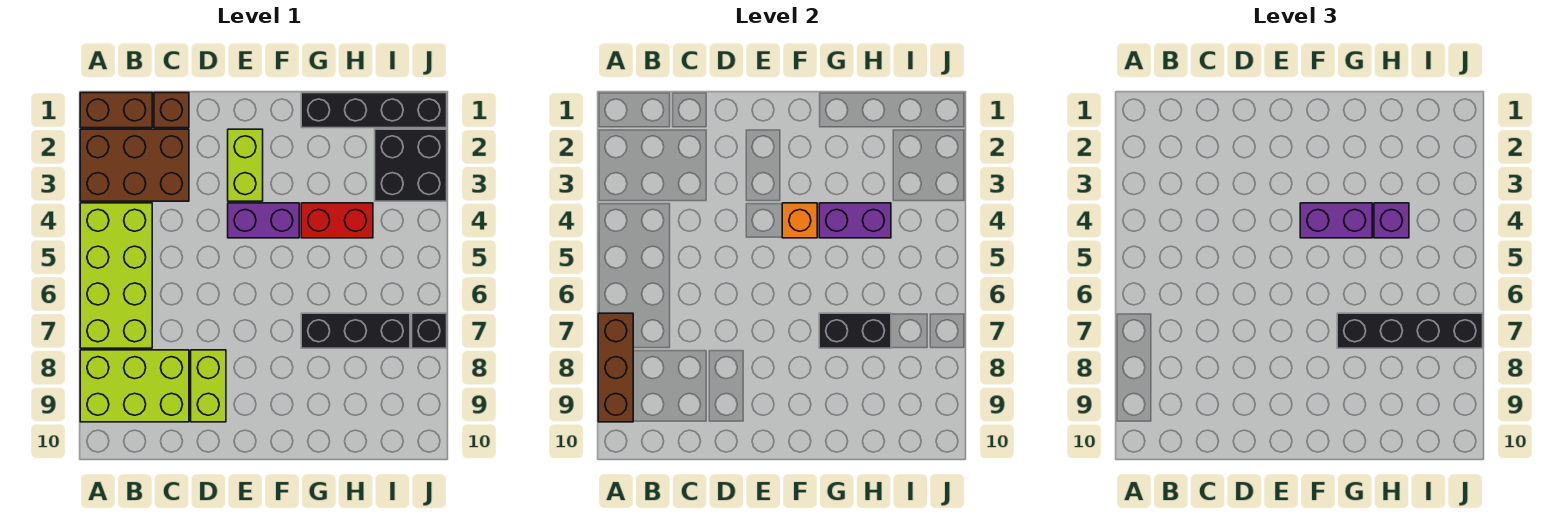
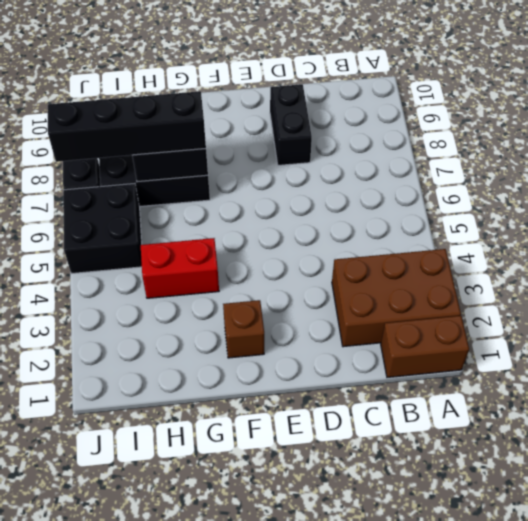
black brick D8:D9 level 1 -> lime brick D8:D9 level 1
brown brick F2 level 1 -> brown brick C1 level 1
black brick I5:J6 level 1 -> black brick I2:J3 level 1
none -> lime brick A4:B7 level 1
none -> lime brick A8:C9 level 1
none -> lime brick E2:E3 level 1

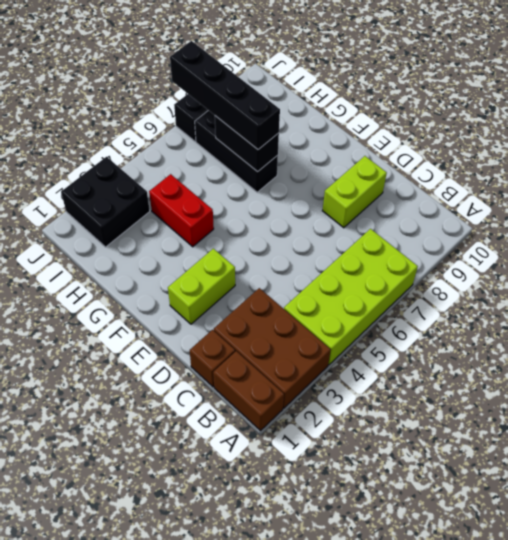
none -> lime brick A8:C9 level 1
none -> purple brick E4:F4 level 1
none -> black brick G1:J1 level 1

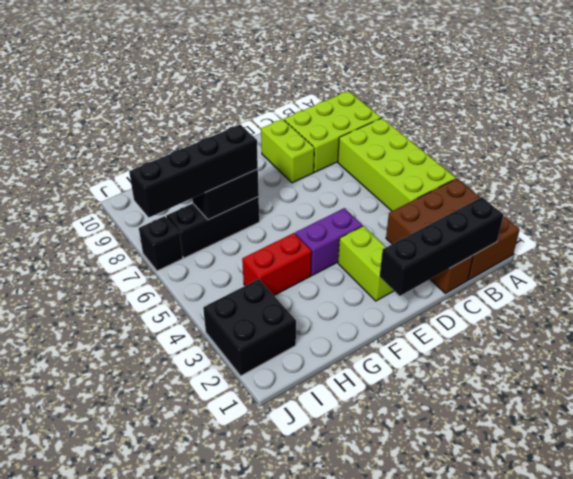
black brick B1:E1 level 2 -> black brick G1:J1 level 1
none -> brown brick A7:A9 level 2
none -> orange brick F4 level 2
none -> purple brick G4:H4 level 2

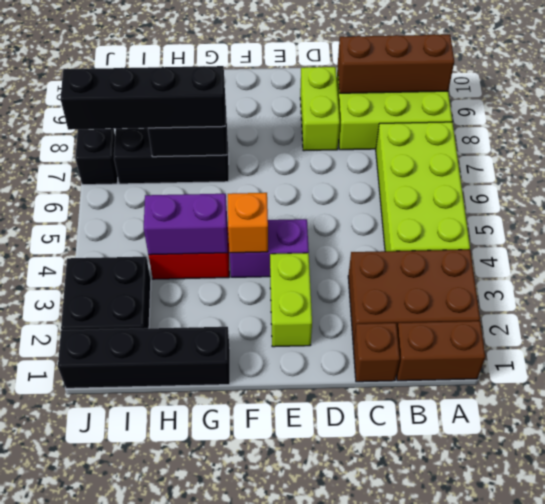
brown brick A9:C9 level 2 -> brown brick A7:A9 level 2
none -> purple brick F4:G4 level 3
none -> purple brick H4 level 3

